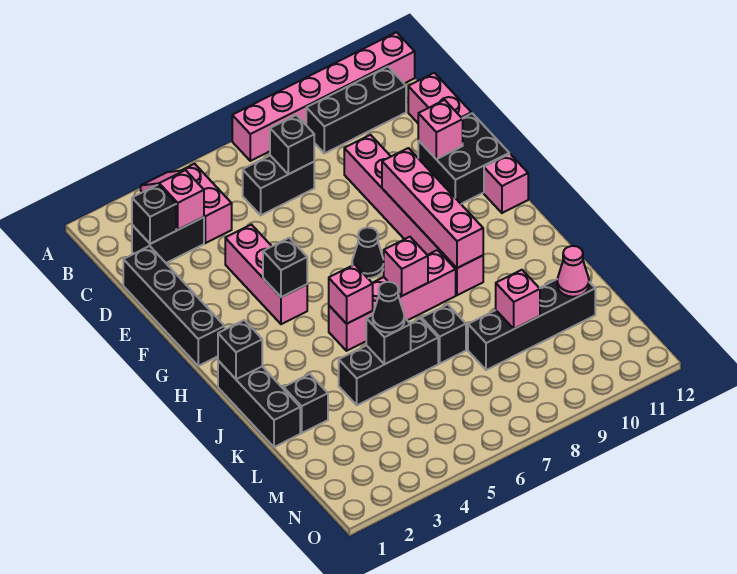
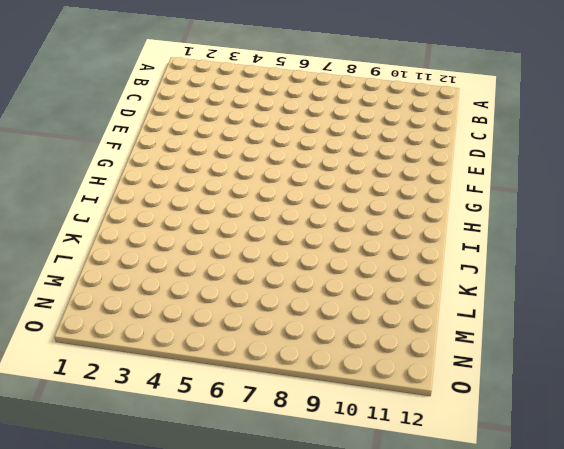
none -> pink brick A7:A12 level 1
none -> pink brick B4:C4 level 1
none -> black brick B9:B11 level 1
none -> black brick C2:C3 level 1

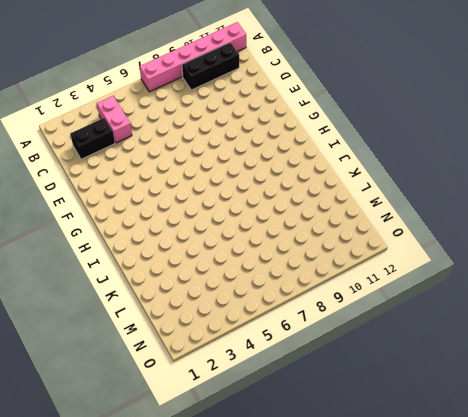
none -> black brick C6:C7 level 1
none -> pink brick C12:D12 level 1
none -> black brick D1:G1 level 1
none -> pink brick D9:I9 level 1

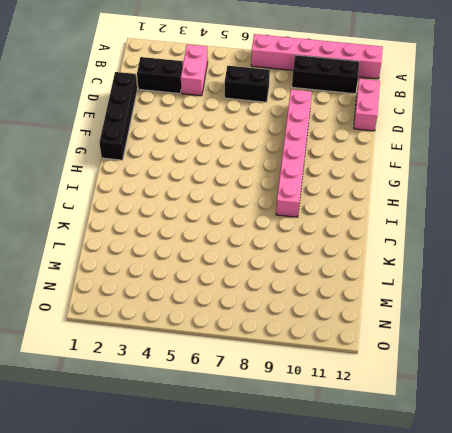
none -> pink brick E4:G4 level 1
none -> black brick E11:F12 level 1
none -> black cone G7 level 1
none -> pink brick G12 level 1

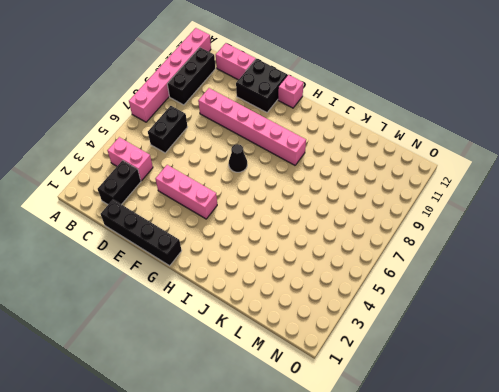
none -> black brick I1:K1 level 1
none -> pink brick I5:I8 level 1
none -> black brick K2 level 1
none -> black brick K4:K6 level 1

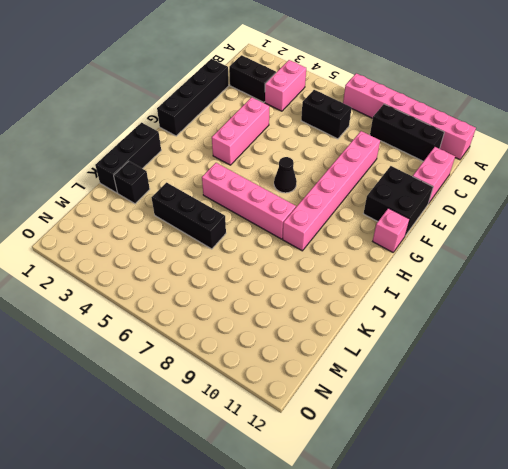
none -> black brick K7 level 1
none -> black brick L8:L11 level 1
none -> pink slope B3:C3 level 2 top C
none -> black brick C2 level 2

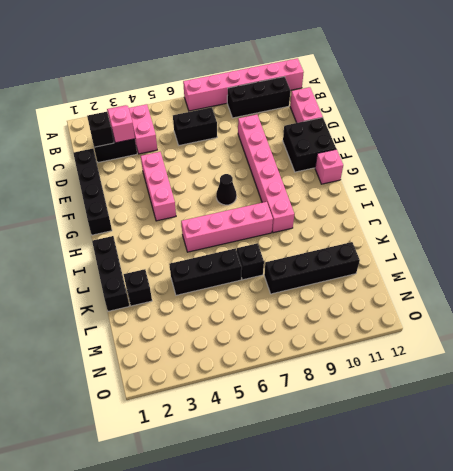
none -> black brick C7 level 2
none -> pink brick E11 level 2
none -> pink brick F9:I9 level 2
none -> black brick G4 level 2

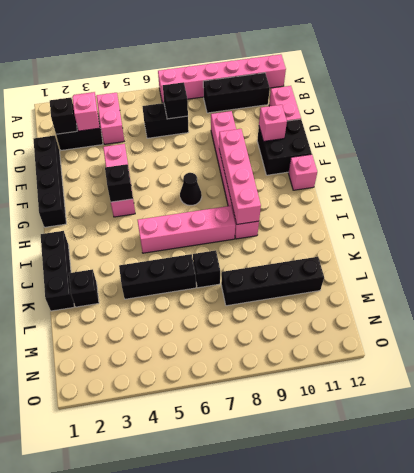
none -> black brick I1 level 2
none -> pink brick I5 level 2
none -> pink brick I7 level 2
none -> black brick K5 level 2

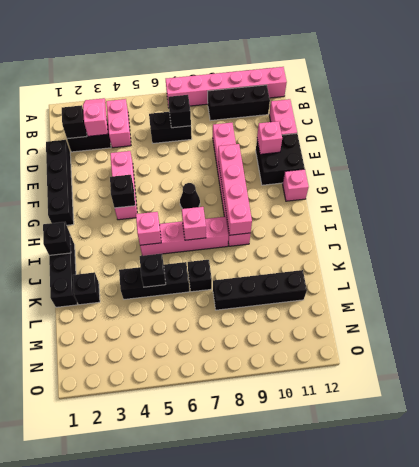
none -> pink brick L9 level 2
none -> pink cone L11 level 2
none -> black cone K5 level 3

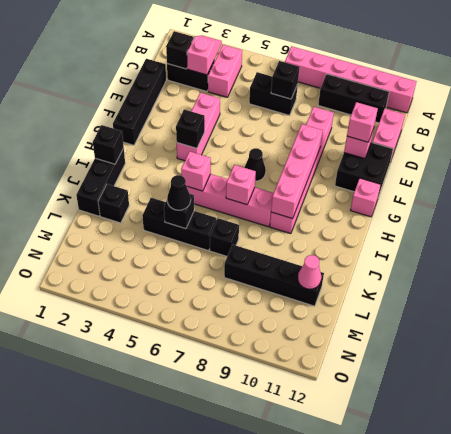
pink brick E11 level 3 -> pink brick L9 level 2

